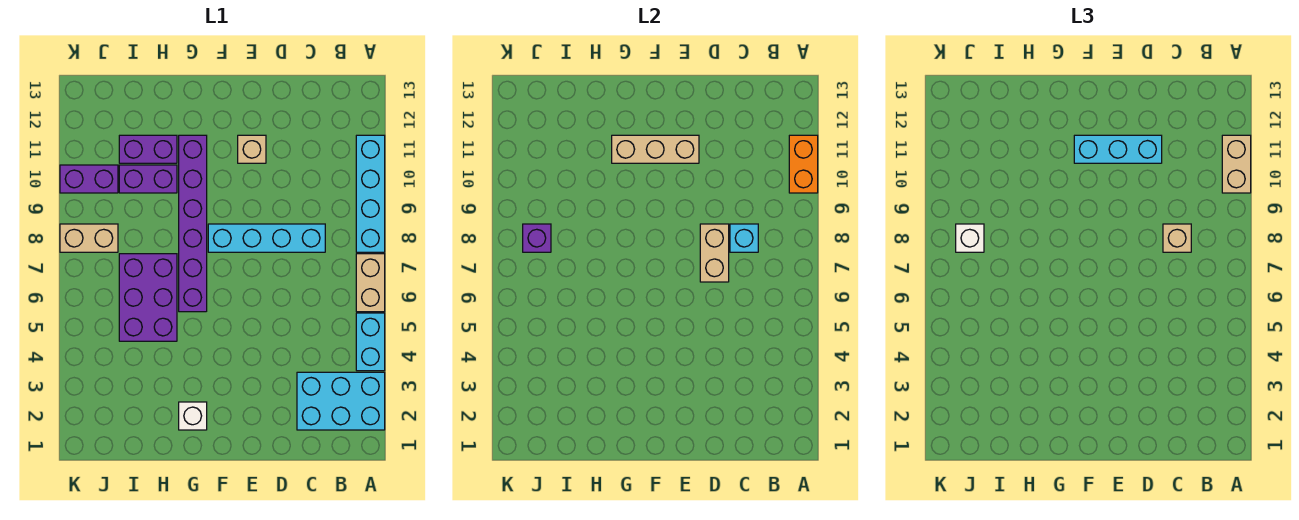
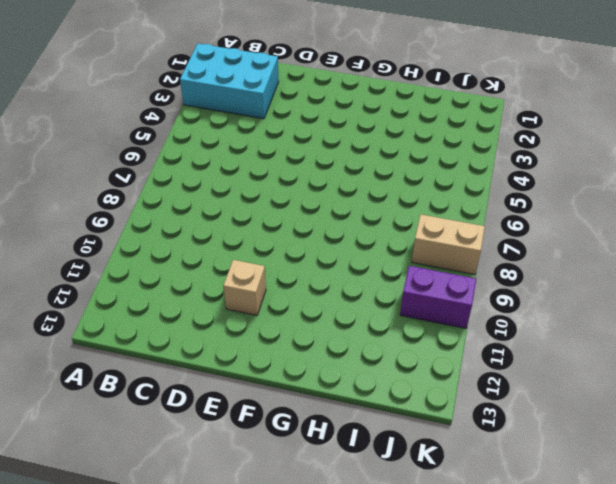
none -> cyan brick A4:A5 level 1
none -> tan brick A6:A7 level 1
none -> cyan brick A8:A11 level 1

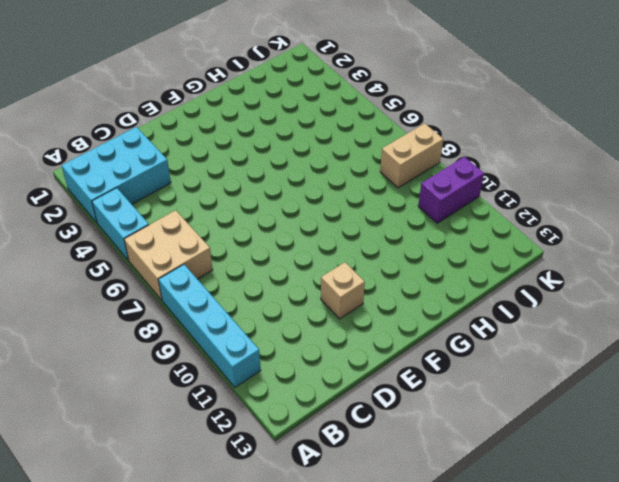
tan brick A6:B7 level 1 -> tan brick A6:A7 level 1
none -> cyan brick C8:F8 level 1
none -> white brick G2 level 1
none -> purple brick G6:G11 level 1

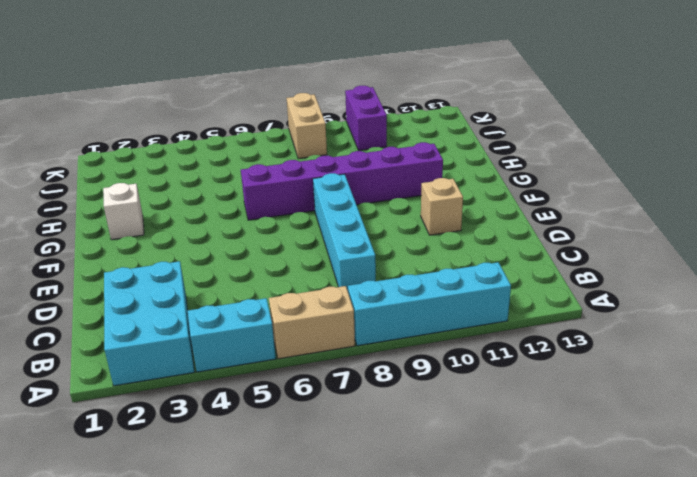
none -> purple brick H5:I7 level 1
none -> purple brick H10:I10 level 1
none -> purple brick H11:I11 level 1

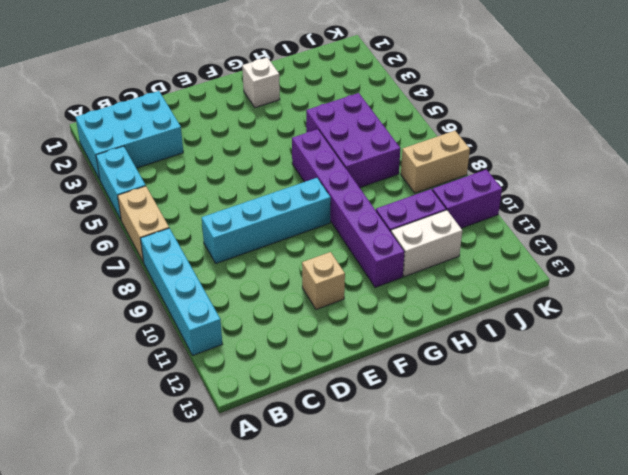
white brick H11:I11 level 1 -> purple brick H11:I11 level 1
none -> orange brick A10:A11 level 2
none -> cyan brick C8 level 2
none -> tan brick D7:D8 level 2

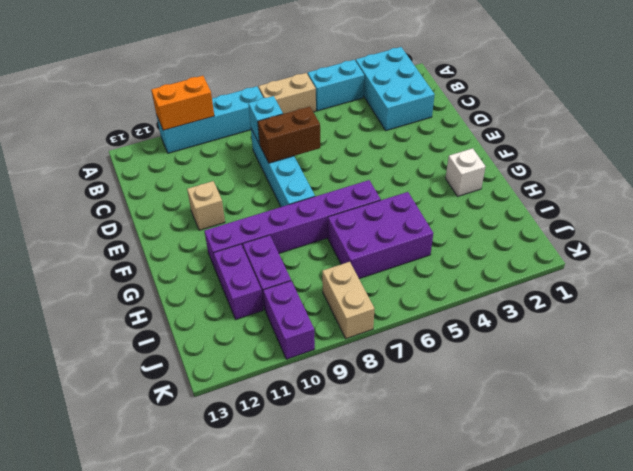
brown brick D7:D8 level 2 -> tan brick D7:D8 level 2
none -> tan brick E11:G11 level 2
none -> purple brick J8 level 2
none -> tan brick A10:A11 level 3

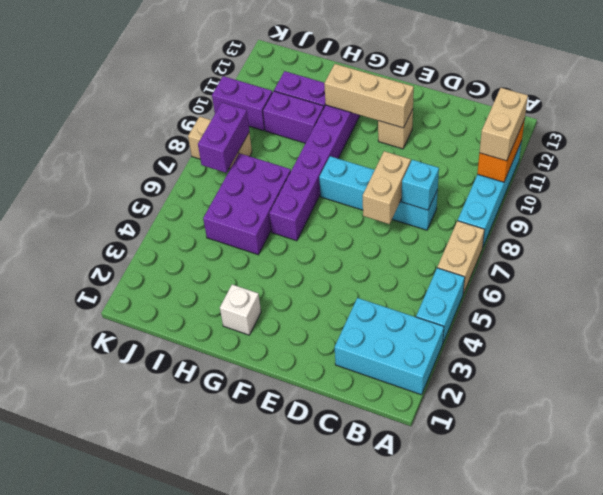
purple brick J7:J8 level 2 -> purple brick J8 level 2
none -> tan brick C8 level 3
none -> cyan brick D11:F11 level 3
none -> white brick J8 level 3

